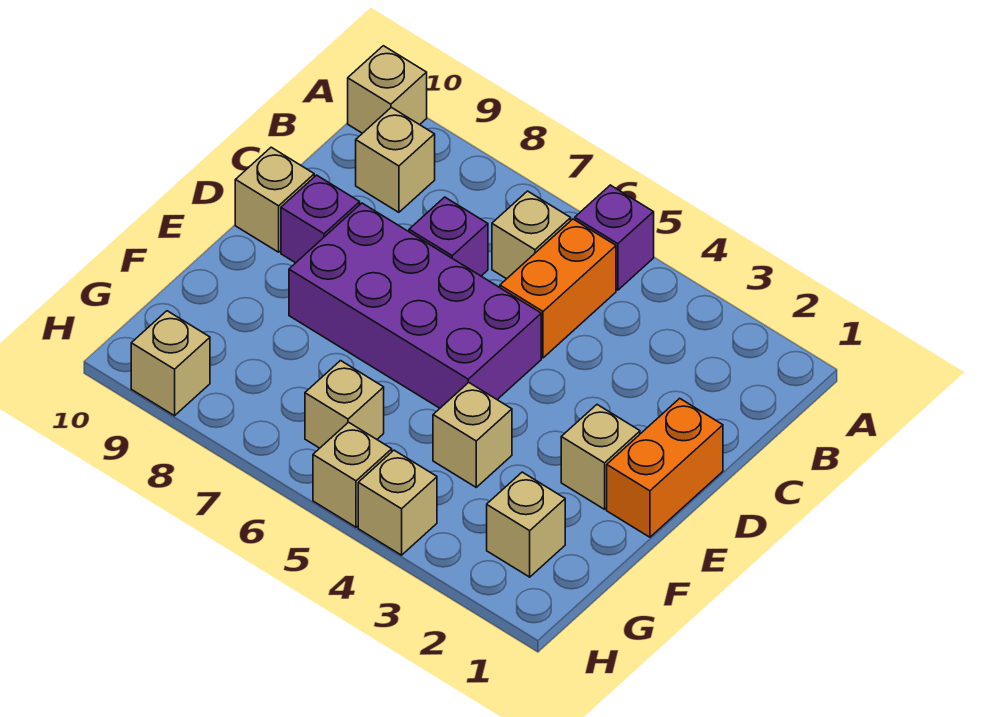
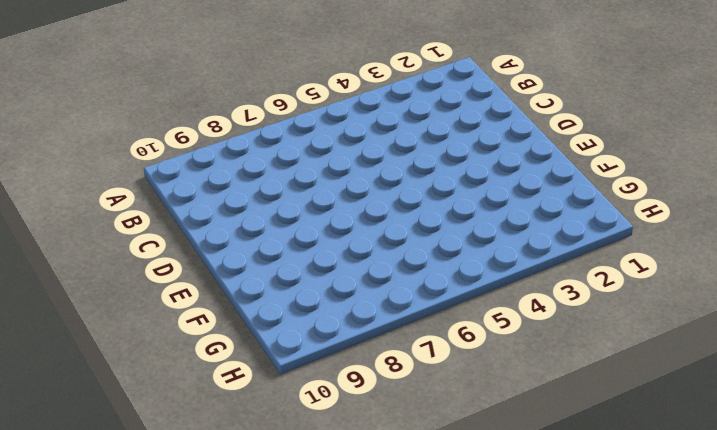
none -> purple brick A5 level 1
none -> tan brick A10 level 1
none -> orange brick B5:C5 level 1

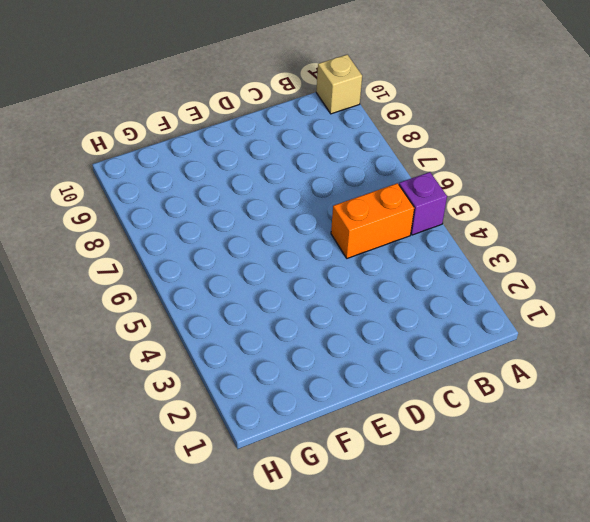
none -> tan brick B6 level 1
none -> tan brick B9 level 1
none -> purple brick C7 level 1

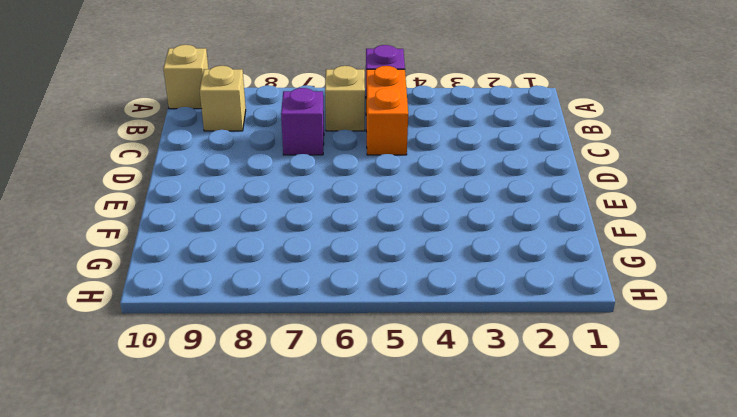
none -> orange brick D1:E1 level 1
none -> purple brick D5:E8 level 1
none -> purple brick D9 level 1

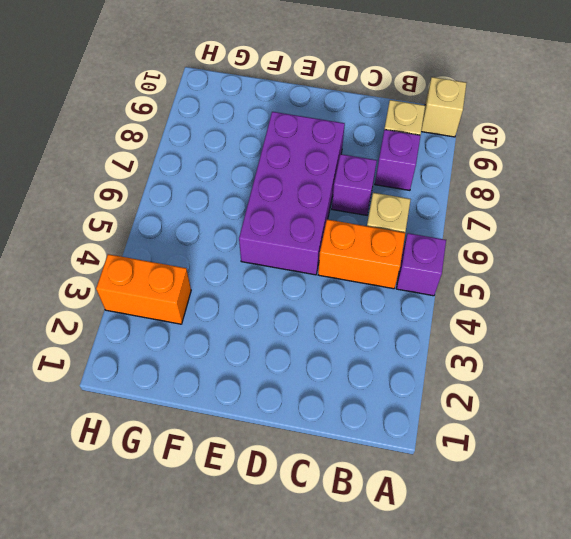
purple brick B8 level 1 -> purple brick D9 level 1
orange brick G3:H3 level 1 -> orange brick D1:E1 level 1
none -> tan brick D10 level 1
none -> tan brick E2 level 1
none -> tan brick F4 level 1

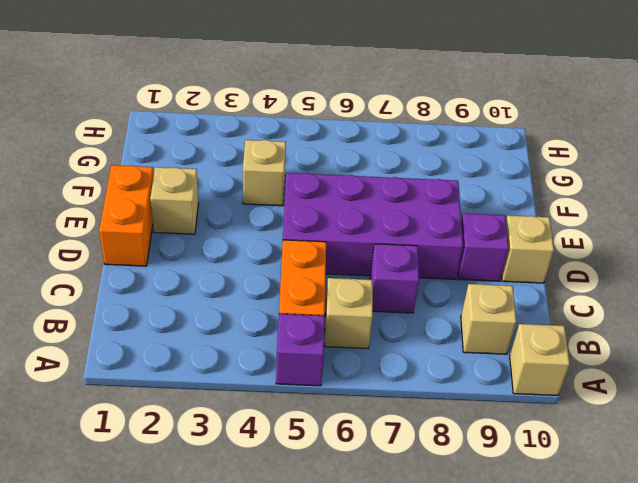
none -> tan brick G2 level 1
none -> tan brick G6 level 1
none -> tan brick H4 level 1

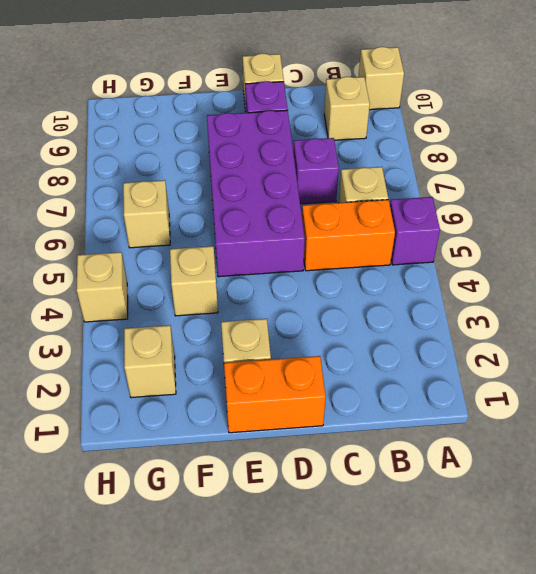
none -> tan brick H5 level 1
none -> tan brick H9 level 1

